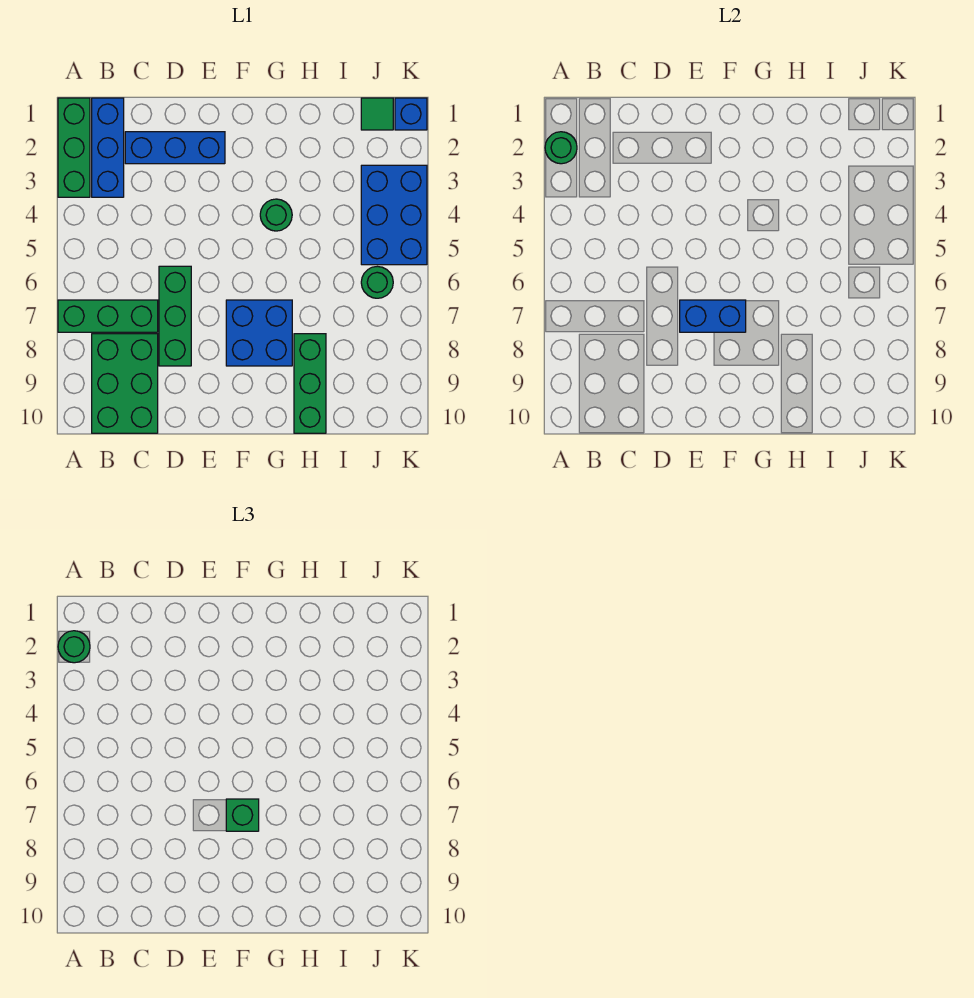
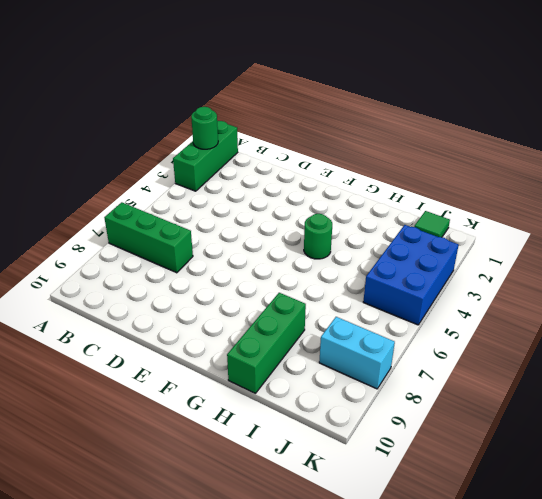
cyan brick J8:K8 level 1 -> none
none -> blue brick B1:B3 level 1
none -> green brick B8:C10 level 1
none -> blue brick C2:E2 level 1

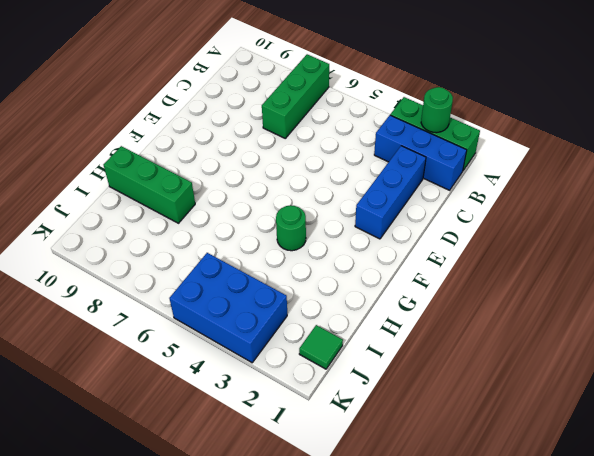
none -> green brick B8:C10 level 1
none -> green brick D6:D8 level 1
none -> blue brick F7:G8 level 1

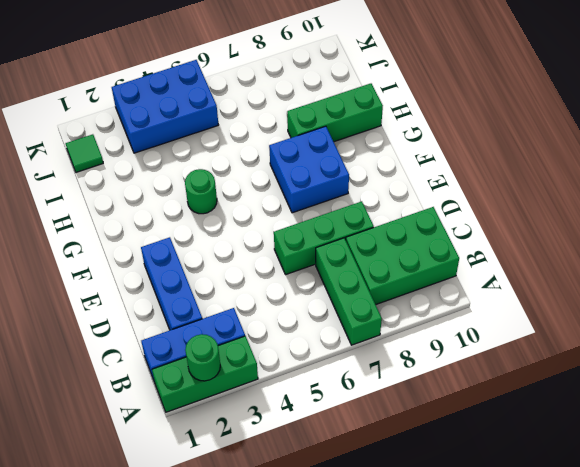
none -> green round brick J6 level 1
none -> blue brick K1 level 1
none -> blue brick E7:F7 level 2

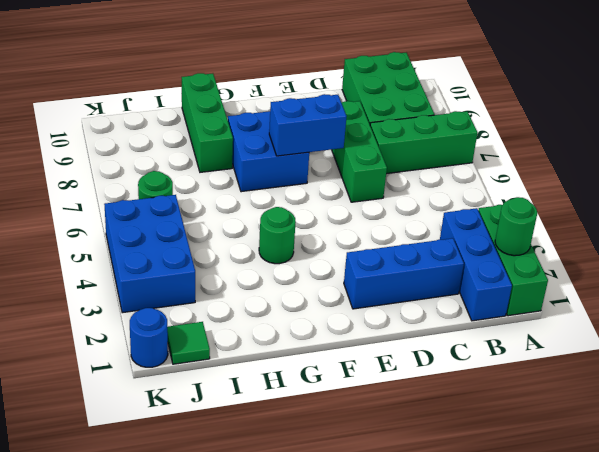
blue round brick K1 level 1 -> blue brick K1 level 1
none -> green round brick A2 level 3
none -> green brick F7 level 3

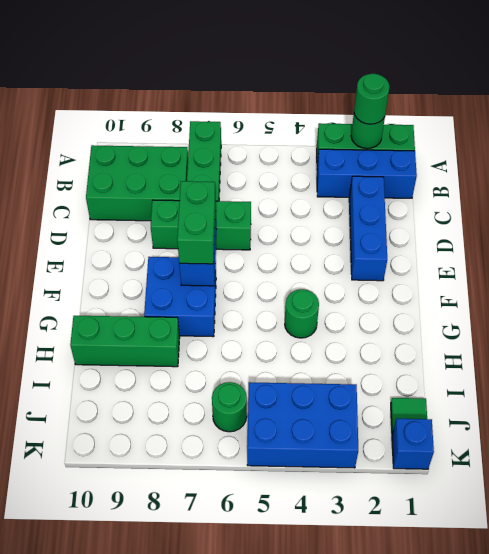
green brick E7:F7 level 3 -> green brick F7 level 3

